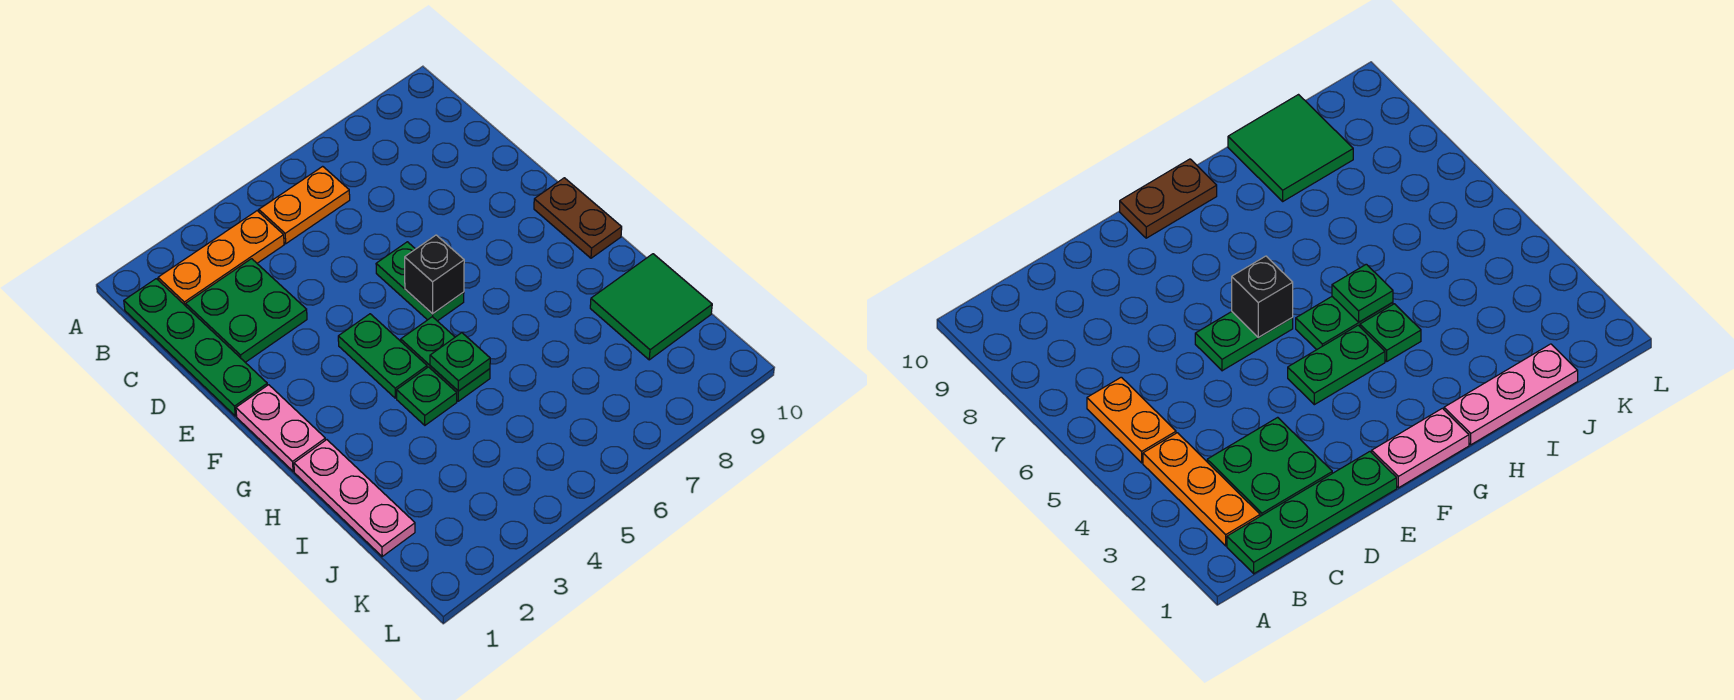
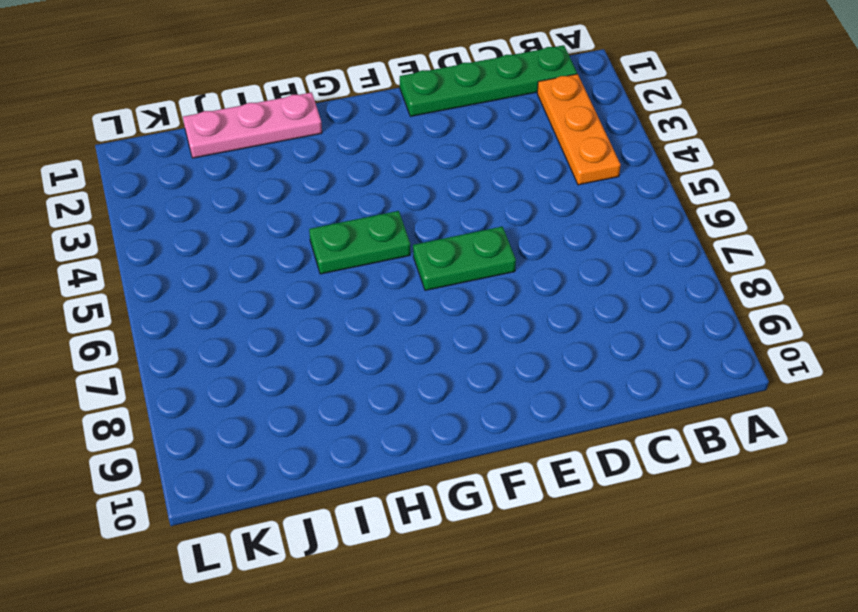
none -> orange plate B5:B6 level 1
none -> green plate C2:D3 level 1
none -> pink plate F1:G1 level 1

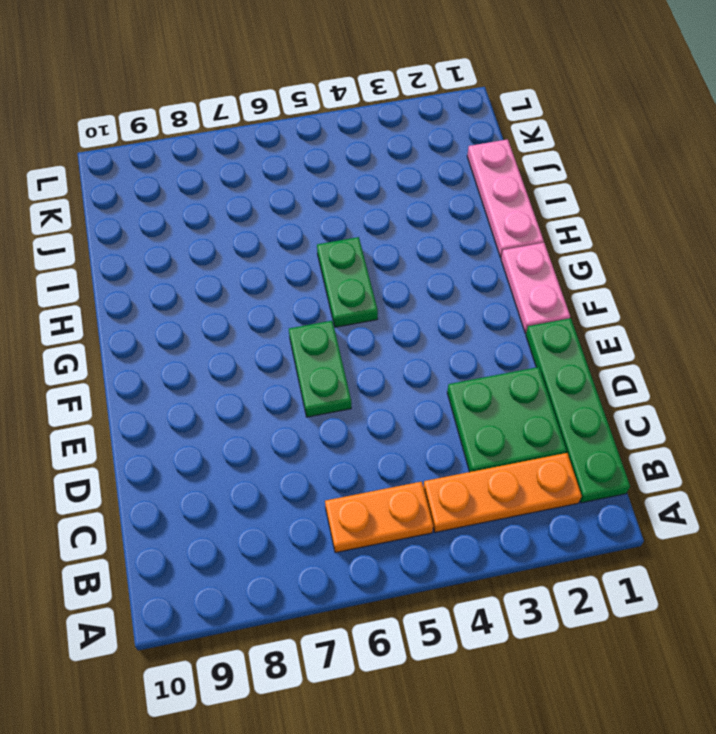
none -> green plate F4:G4 level 1
none -> brown plate F10:G10 level 1
none -> green plate H4 level 1

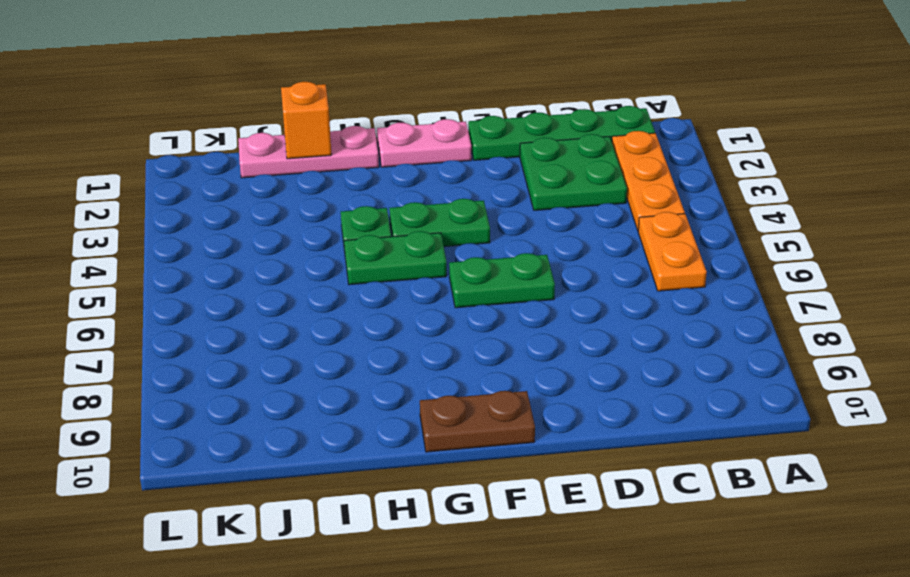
orange brick I1 level 2 -> none
none -> green tile I9:J10 level 1
none -> black brick F6 level 2
none -> green plate H5 level 2

